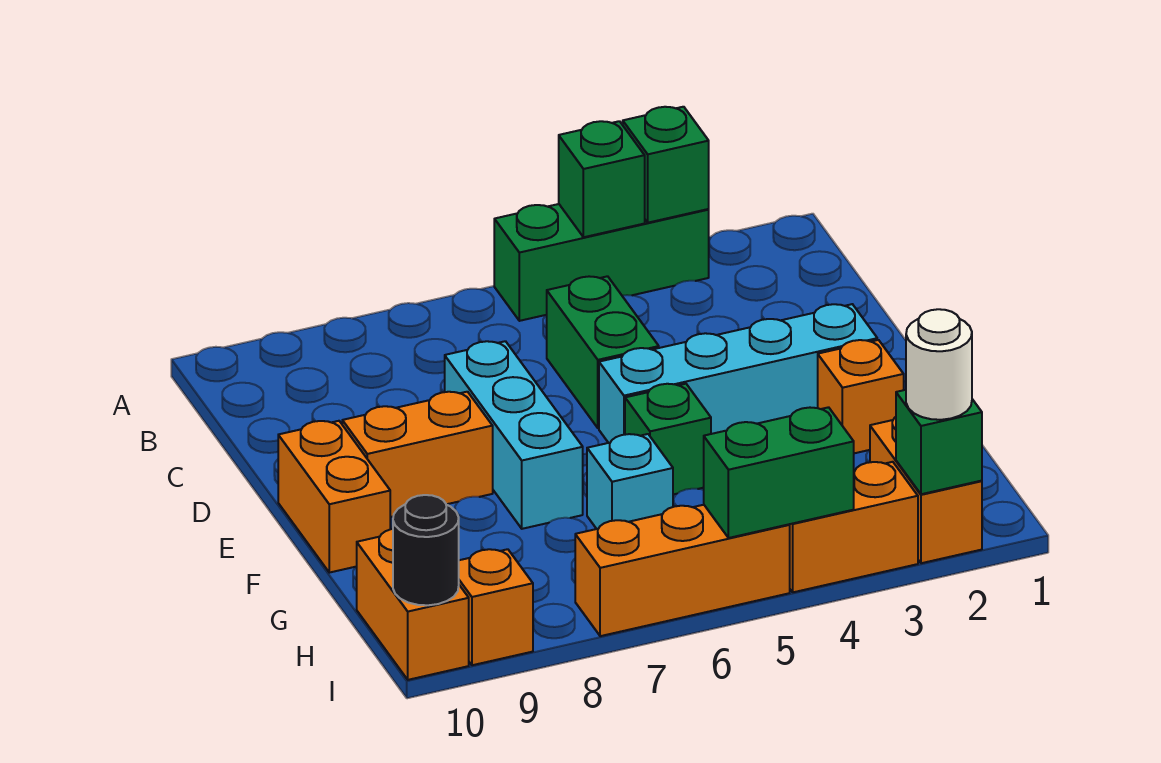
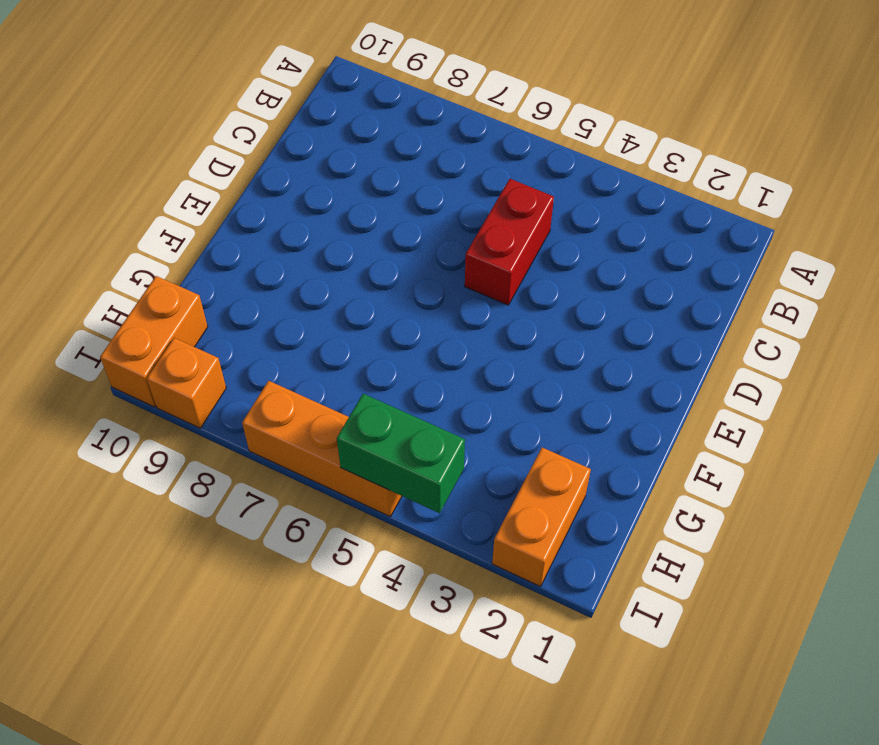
red brick C5:D5 level 1 -> green brick C5:D5 level 1
none -> green brick A3:A5 level 1
none -> cyan brick D7:F7 level 1
none -> cyan brick E2:E5 level 1

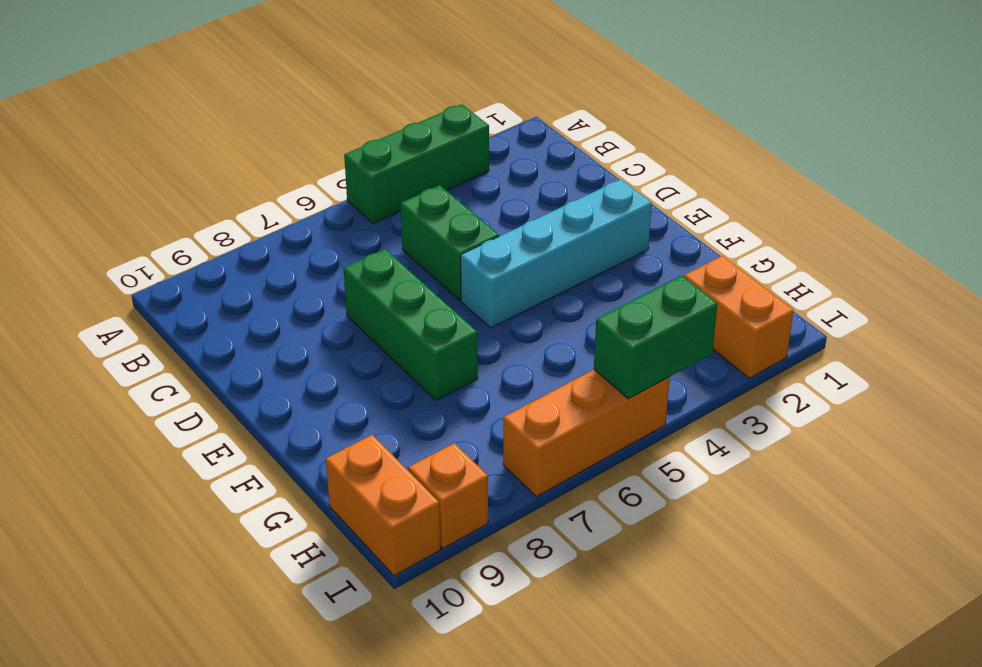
green brick D7:F7 level 1 -> cyan brick D7:F7 level 1
none -> orange brick E8:E9 level 1
none -> orange brick E10:F10 level 1
none -> orange brick F2 level 1

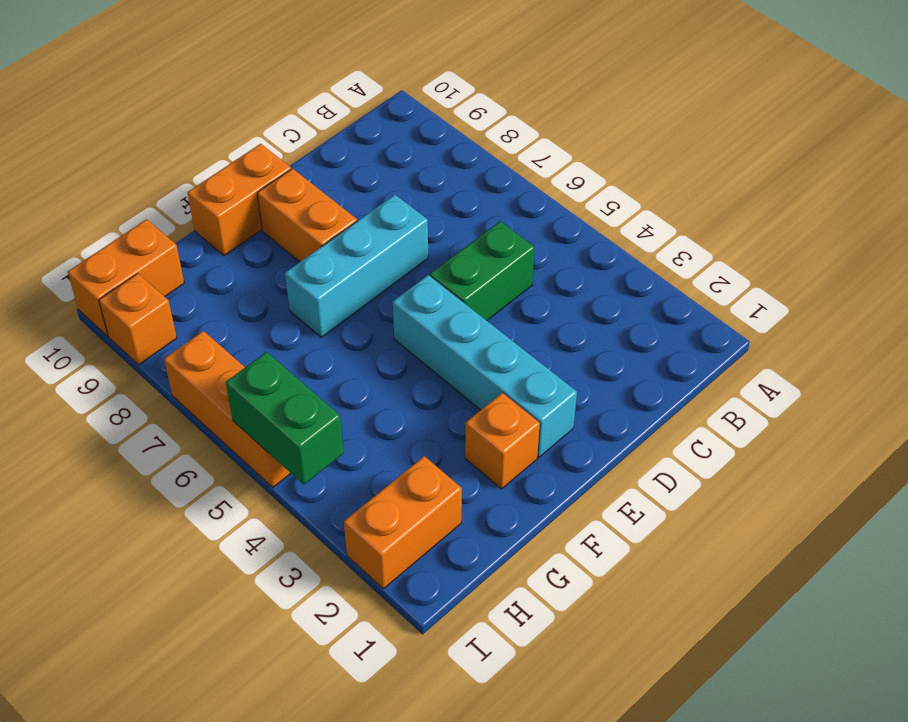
none -> green brick A3:A5 level 1
none -> green brick F5 level 1
none -> cyan brick G6 level 1

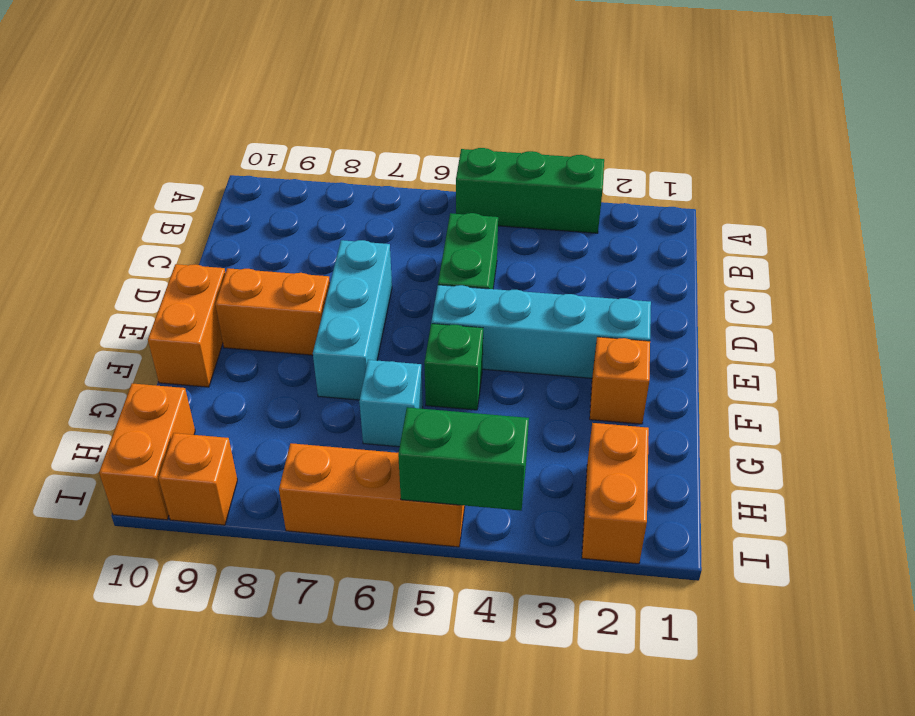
none -> orange brick I3:I4 level 1
none -> green brick A3 level 2
none -> green brick A4 level 2

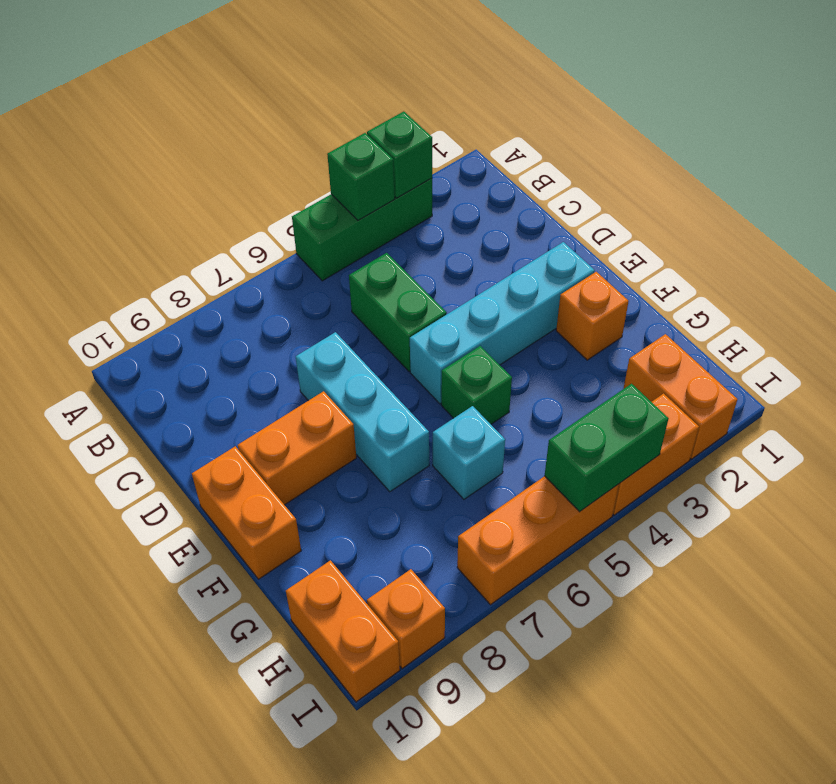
none -> green brick I2 level 2
none -> black round brick I10 level 2
none -> white round brick I2 level 3

